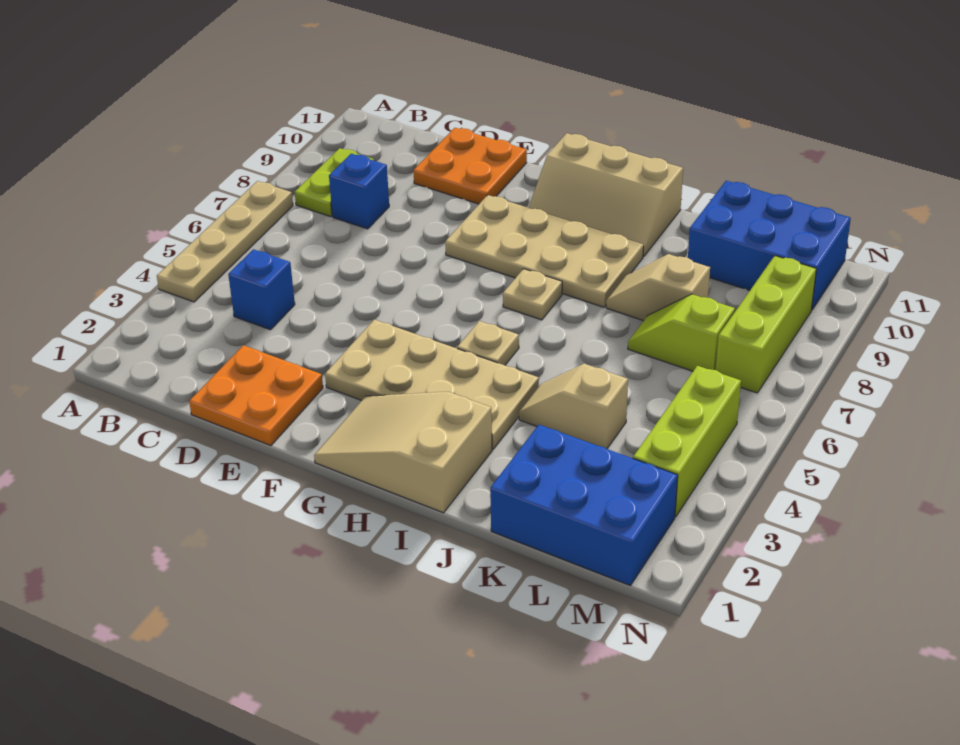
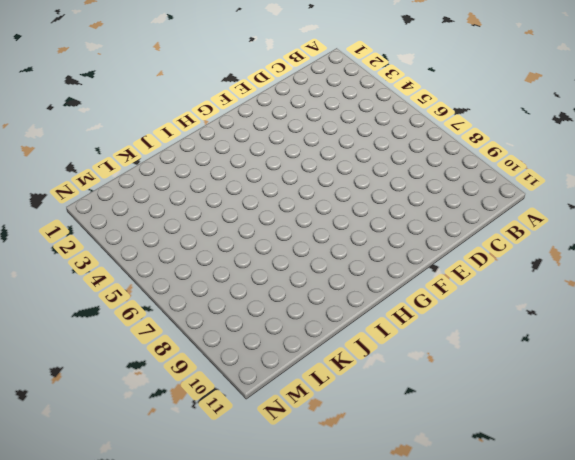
none -> tan plate A4:A7 level 1
none -> lime plate B8:B9 level 1
none -> blue brick C4 level 1

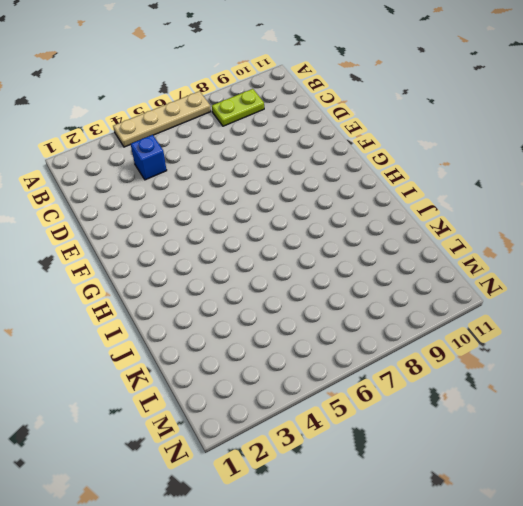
none -> blue brick C8 level 1
none -> orange plate D1:E2 level 1
none -> orange plate D10:E11 level 1

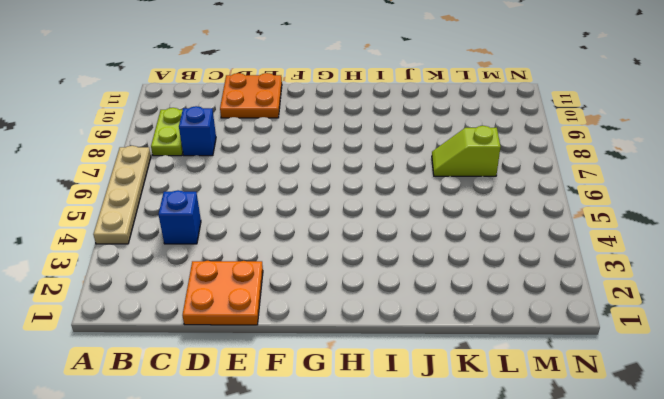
none -> tan plate F3:I4 level 1
none -> tan plate F8:I9 level 1
none -> tan slope G1:I2 level 1 top I

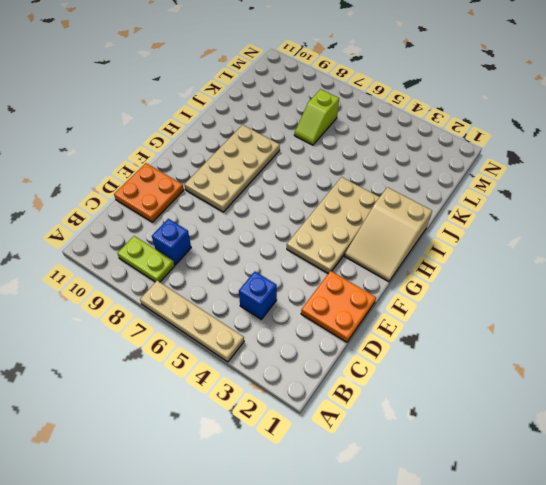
none -> tan slope G10:I11 level 1 top 11
none -> tan plate H5 level 1
none -> tan plate H7 level 1

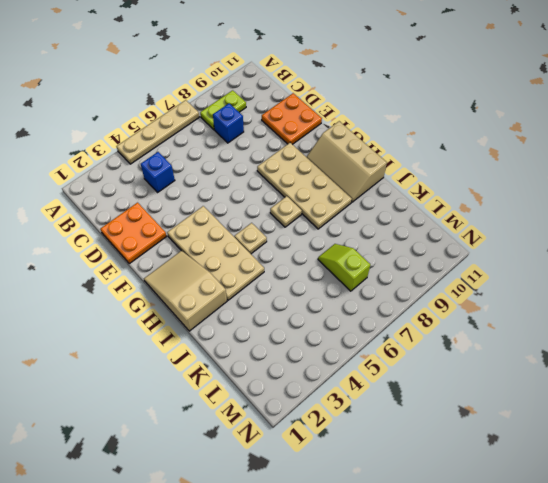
none -> tan slope J4:K4 level 1 top K
none -> tan slope J8:K8 level 1 top K
none -> blue brick K1:M2 level 1

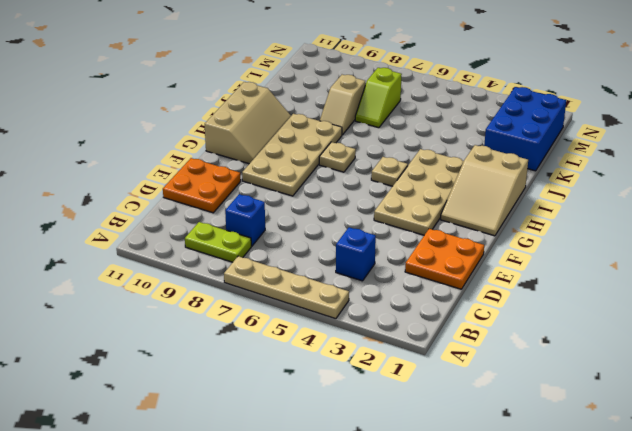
none -> tan slope J4:K4 level 1 top K
none -> blue brick K10:M11 level 1
none -> lime brick M3:M5 level 1

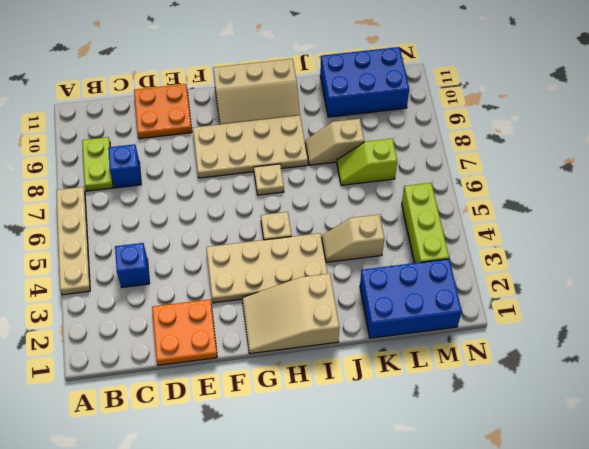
none -> lime brick M7:M9 level 1

